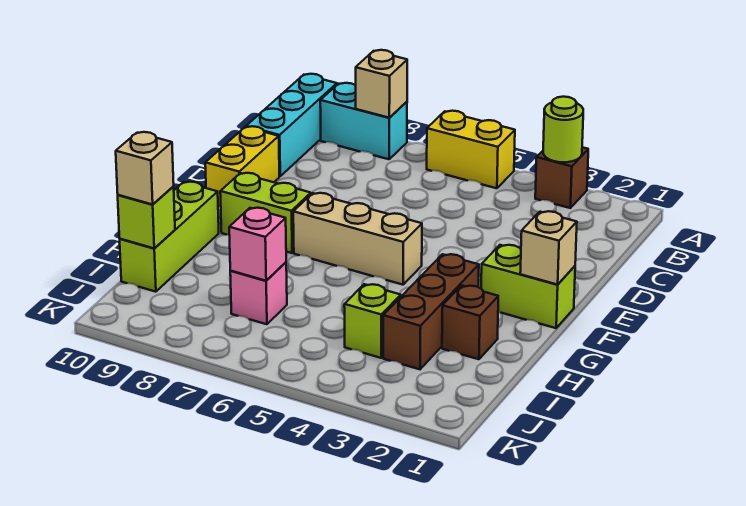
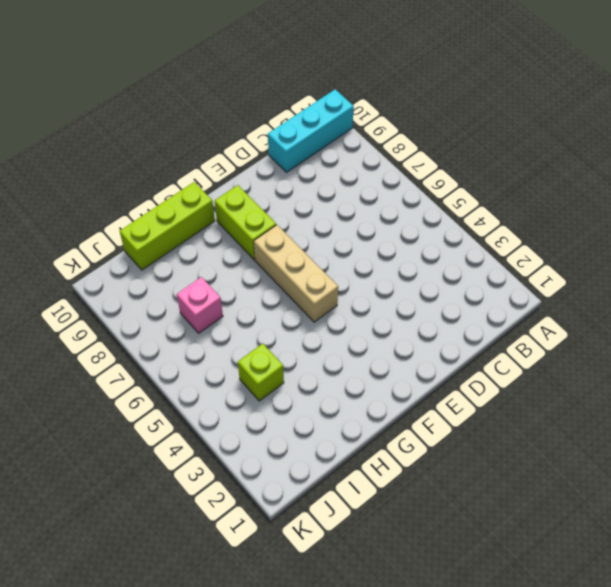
none -> brown brick A3 level 1
none -> yellow brick A5:A6 level 1
none -> cyan brick A8:A9 level 1

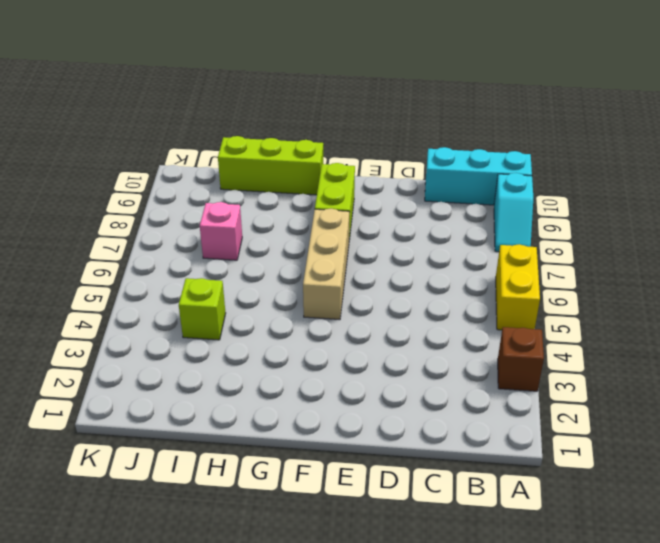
cyan slope A8:A9 level 1 top 9 -> cyan brick A8:A9 level 1
none -> yellow brick D10:E10 level 1
none -> lime brick F1:F2 level 1
none -> brown brick G3:I3 level 1

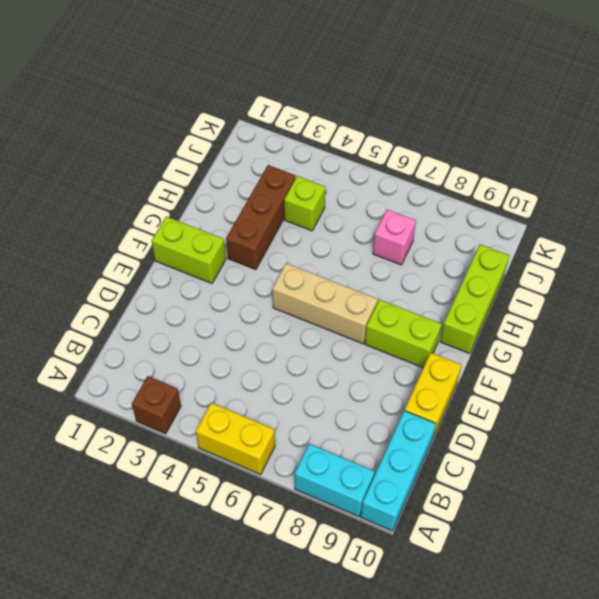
none -> brown brick H2 level 1
none -> lime round brick A3 level 2
none -> tan brick A8 level 2

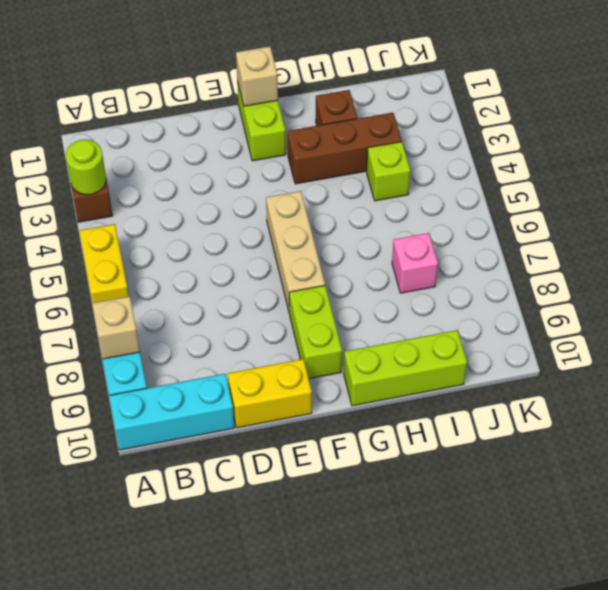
none -> pink brick I7 level 2
none -> lime brick I10 level 2
none -> tan brick I10 level 3

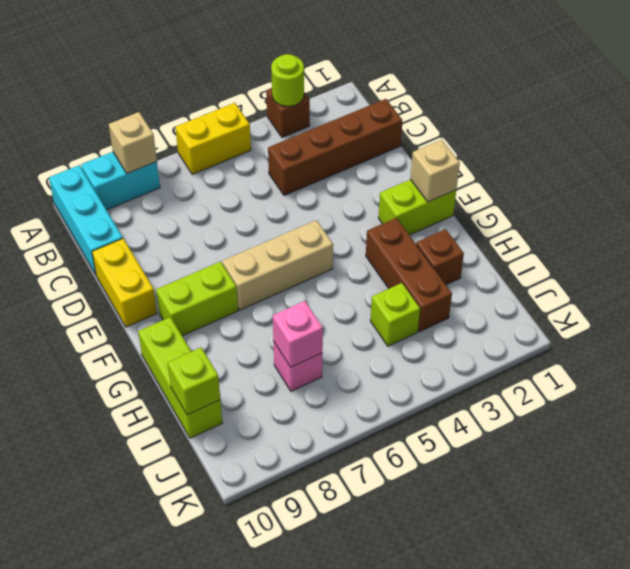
brown brick C1:C4 level 1 -> none
none -> tan brick I10 level 3

